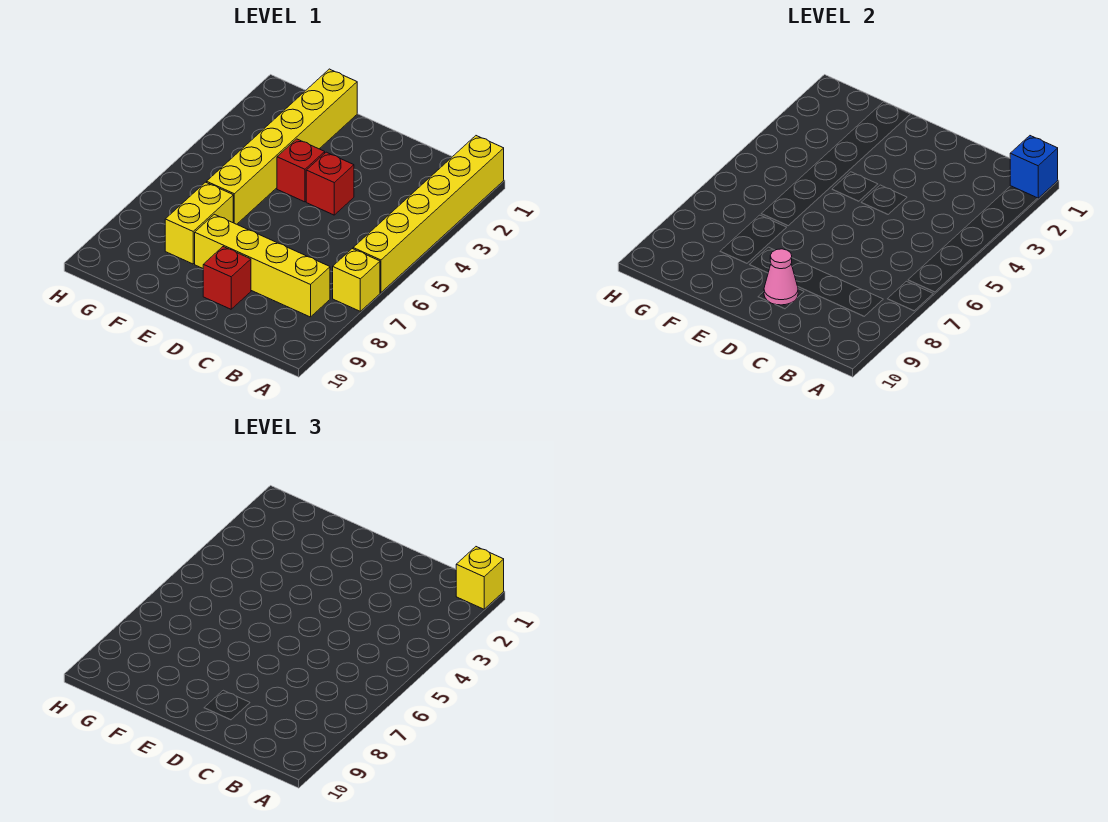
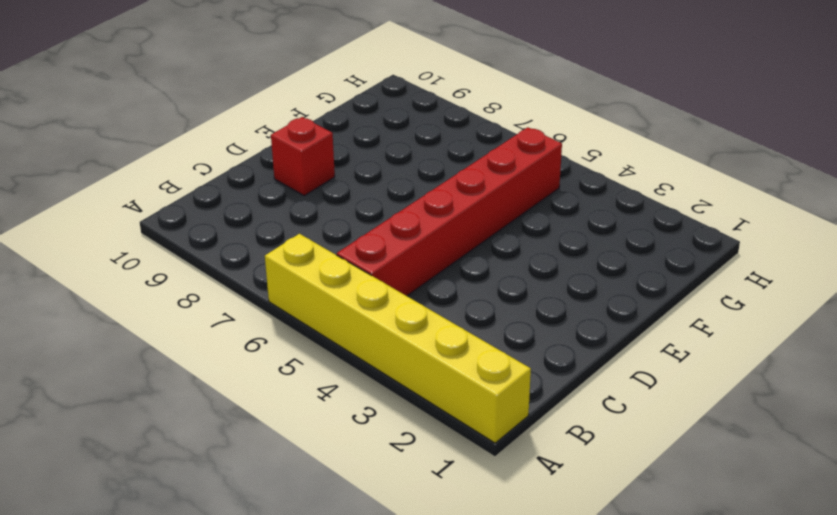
red brick B5:G5 level 1 -> yellow brick F1:F6 level 1
none -> yellow brick A7 level 1
none -> yellow brick B8:E8 level 1

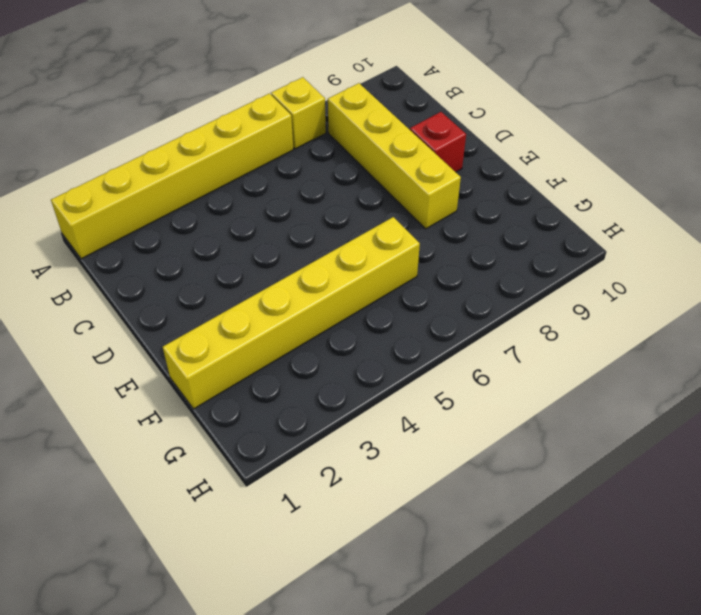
none -> red brick D4 level 1
none -> red brick E4 level 1

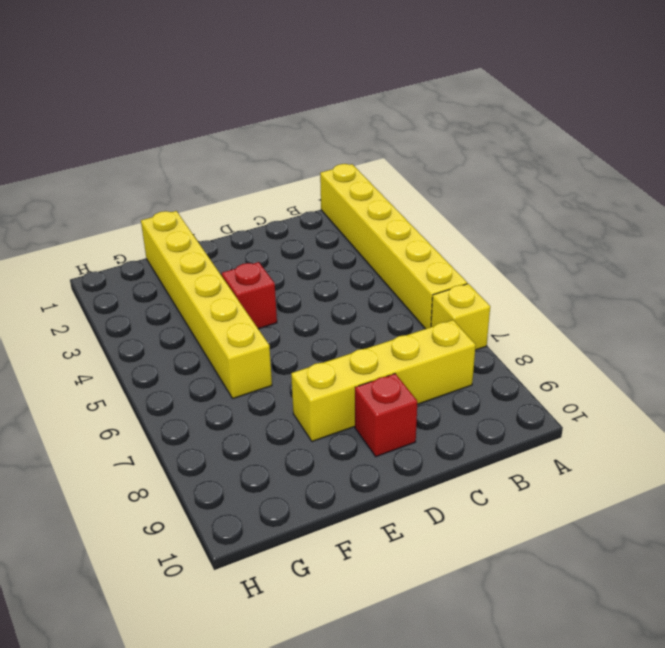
none -> red brick D4 level 1
none -> yellow brick F7:F8 level 1

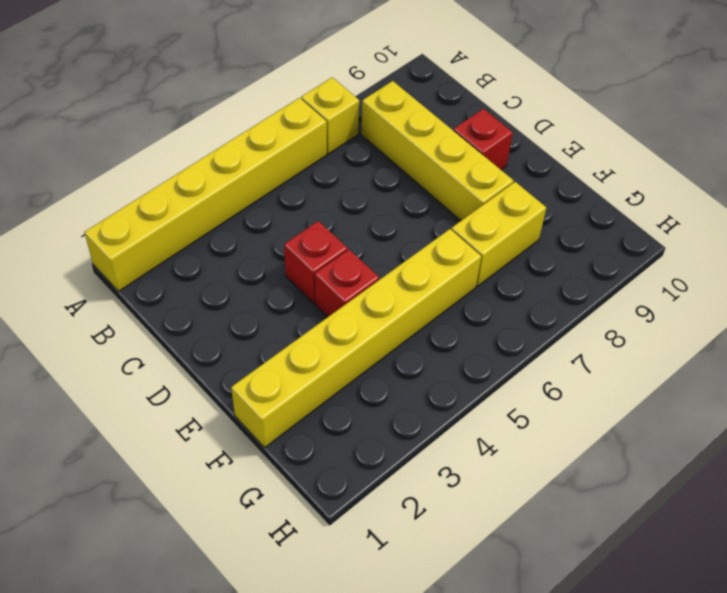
none -> blue brick A1 level 2
none -> pink cone D9 level 2

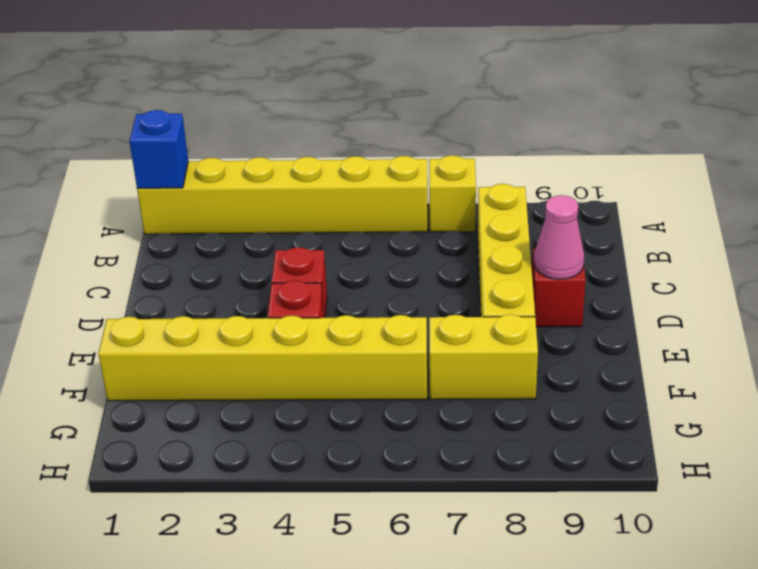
none -> yellow brick A1 level 3

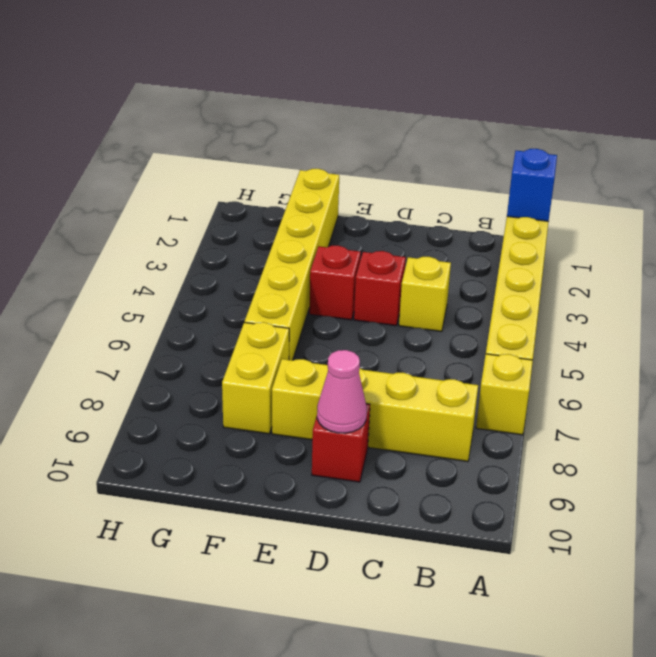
yellow brick C4 level 1 -> yellow brick A1 level 3

